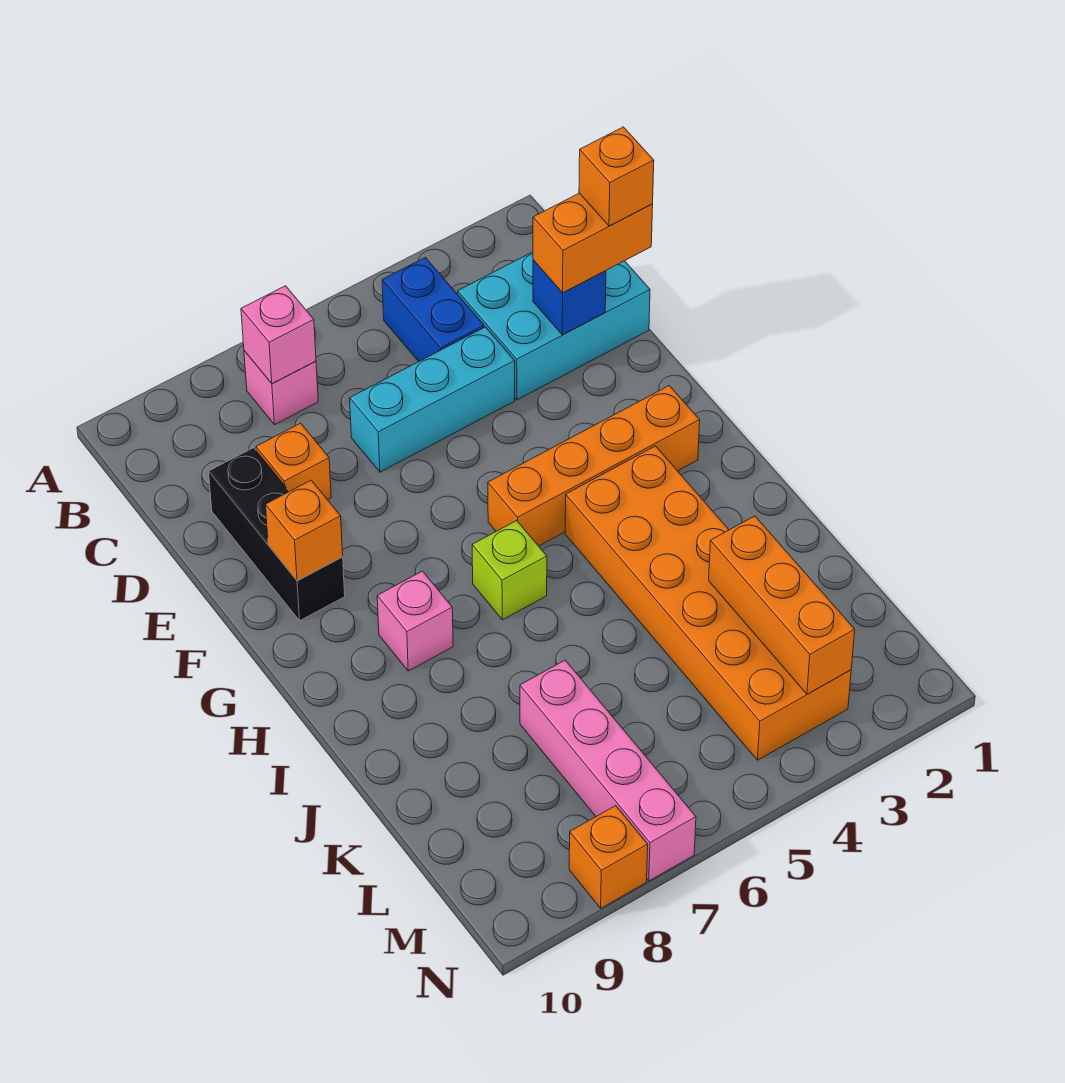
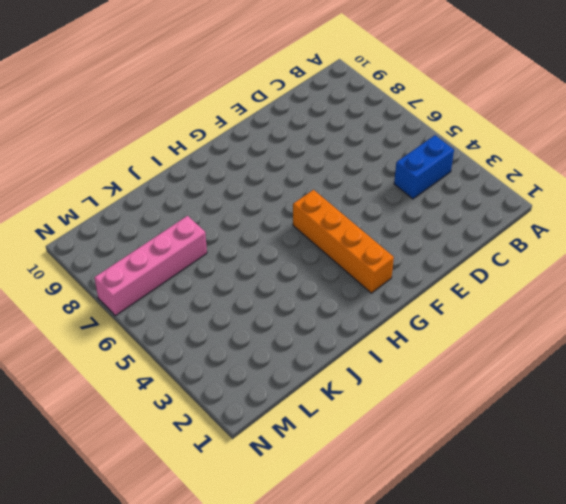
none -> pink brick B7 level 1
none -> cyan brick C1:D3 level 1
none -> cyan brick D4:D6 level 1

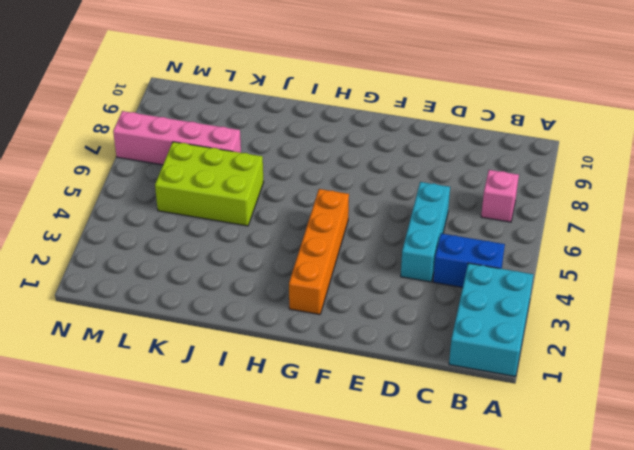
cyan brick A1:B3 level 1 -> cyan brick C1:D3 level 1
lime brick J5:L6 level 1 -> none
none -> orange brick D8 level 1
none -> black brick D9:F9 level 1
none -> orange brick H3:M4 level 1

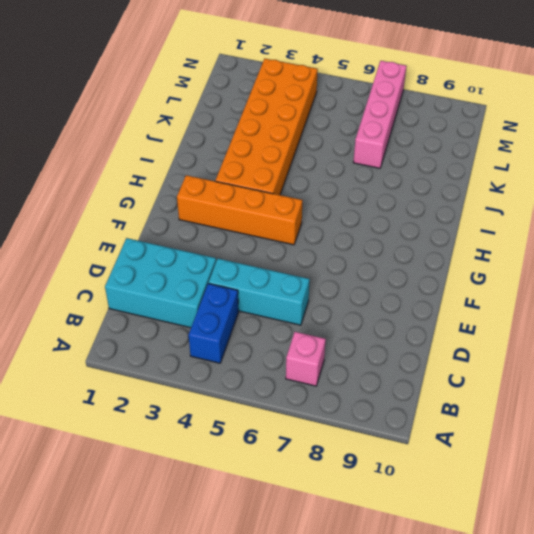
none -> orange brick D8 level 1
none -> black brick D9:F9 level 1
none -> lime brick H6 level 1

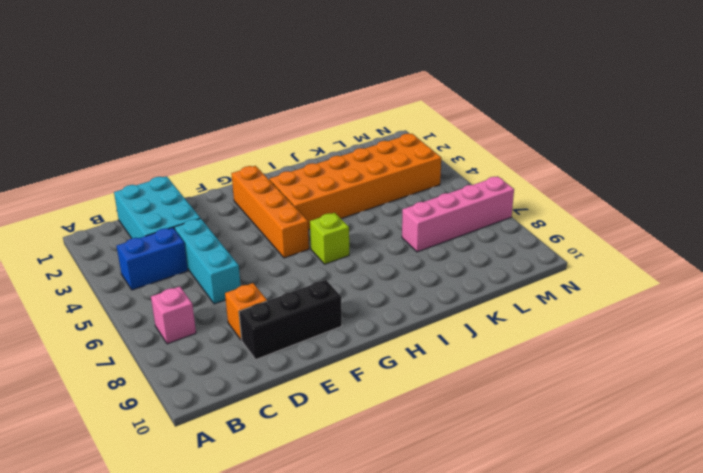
none -> pink brick H8 level 1
none -> orange brick N8 level 1
none -> pink brick B7 level 2

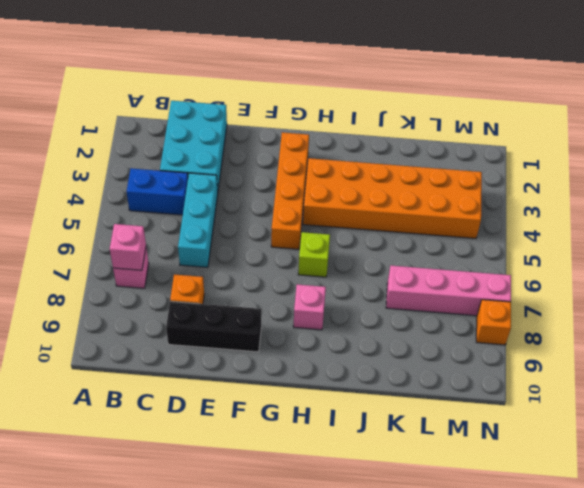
none -> blue brick D2 level 2
none -> orange brick F9 level 2
none -> orange brick K3:M3 level 2

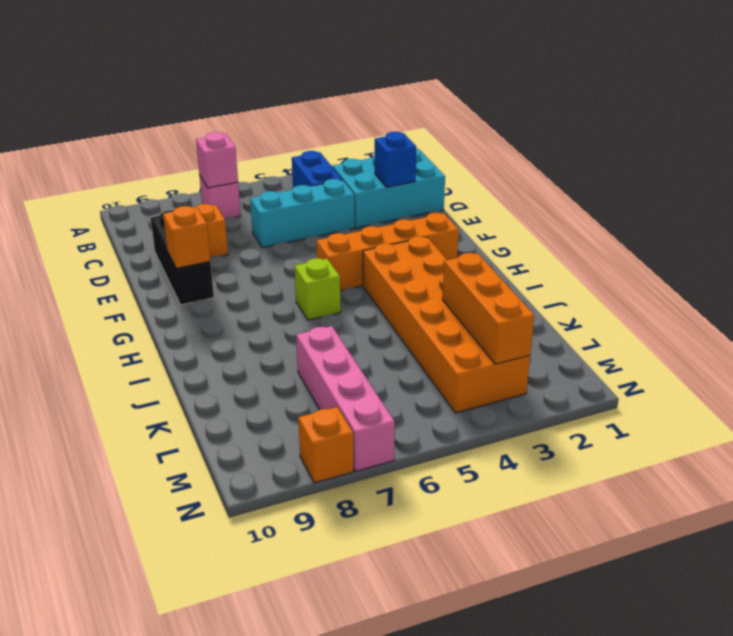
none -> pink brick H8 level 1
none -> orange brick D1:D2 level 3
none -> orange brick D1 level 4

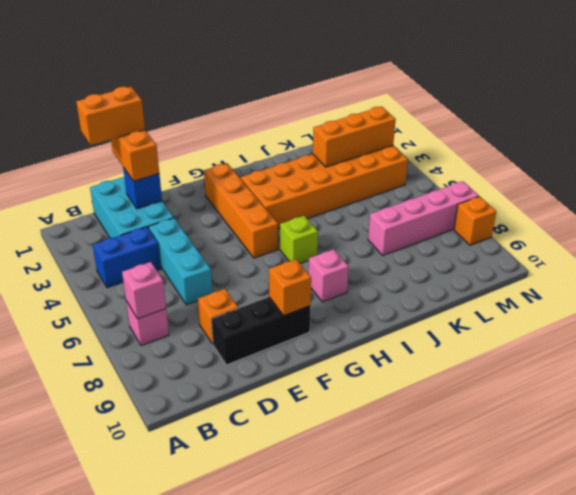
orange brick C1:D1 level 4 -> orange brick D1 level 4

